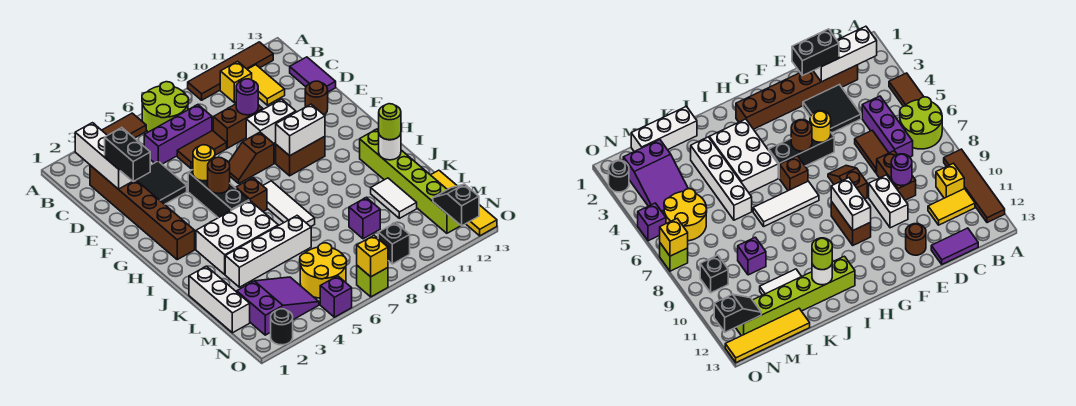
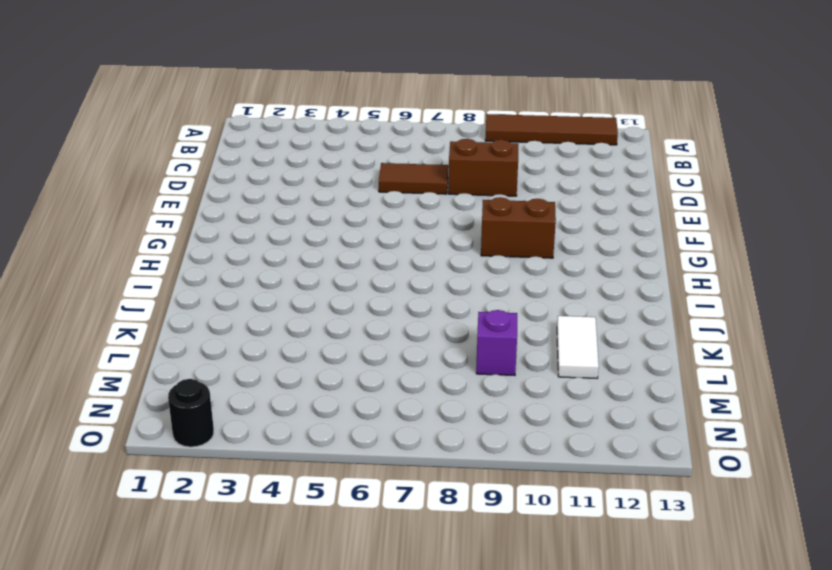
none -> brown tile A4:A5 level 1
none -> lime round brick A6:B7 level 1
none -> yellow brick B10 level 1
none -> yellow tile B11:C11 level 1

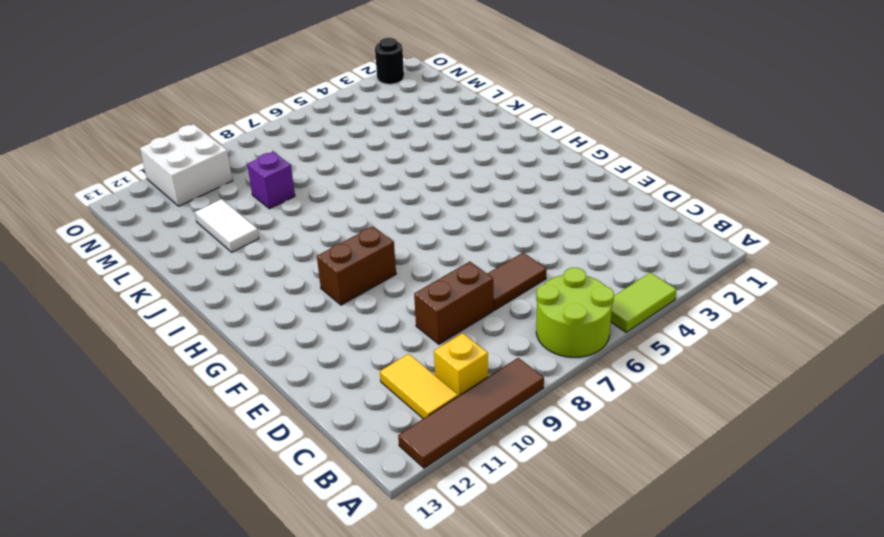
lime tile A4:A5 level 1 -> brown tile A4:A5 level 1
white brick N10:O11 level 1 -> none
none -> brown brick C2:H2 level 1
none -> purple brick C5:C7 level 1
none -> purple tile C13:D13 level 1
none -> black tile D3:E4 level 1

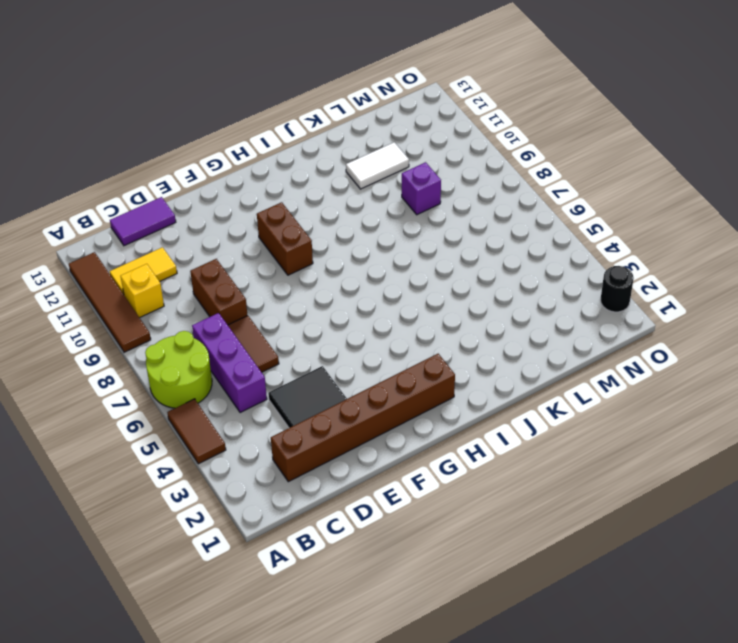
none -> white brick E9:E10 level 1
none -> brown round brick E12 level 1
none -> black brick F5:H5 level 1
none -> brown slope F7:F8 level 1 top 8

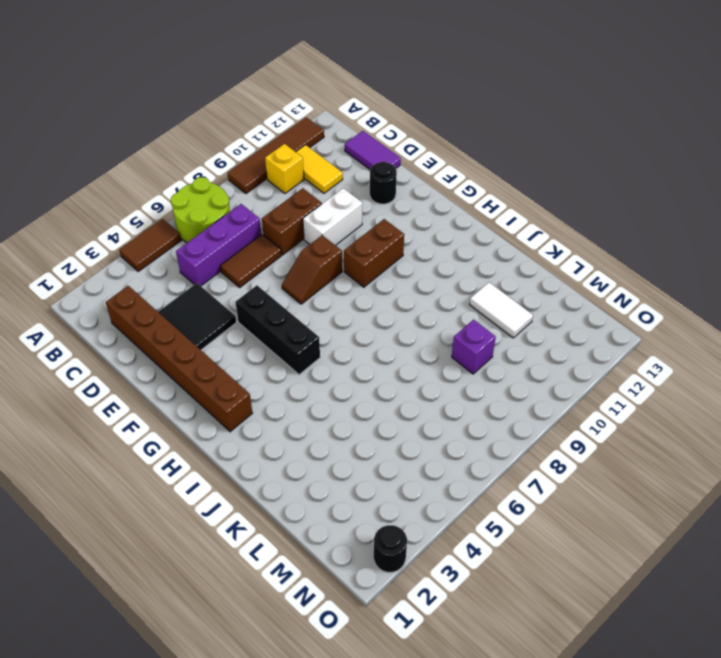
black round brick E12 level 1 -> brown round brick E12 level 1
none -> brown brick H6 level 1
none -> white tile H7:J7 level 1
none -> white brick I3:J5 level 1
none -> lime brick I12:N12 level 1

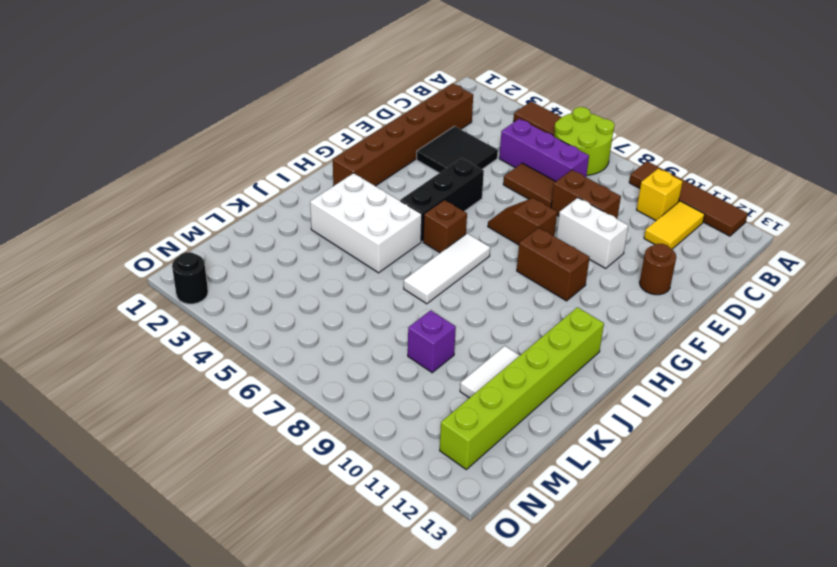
none -> purple tile C13:D13 level 1
none -> white brick K1:M1 level 1
none -> white brick K3:K6 level 1
none -> yellow tile L13:O13 level 1

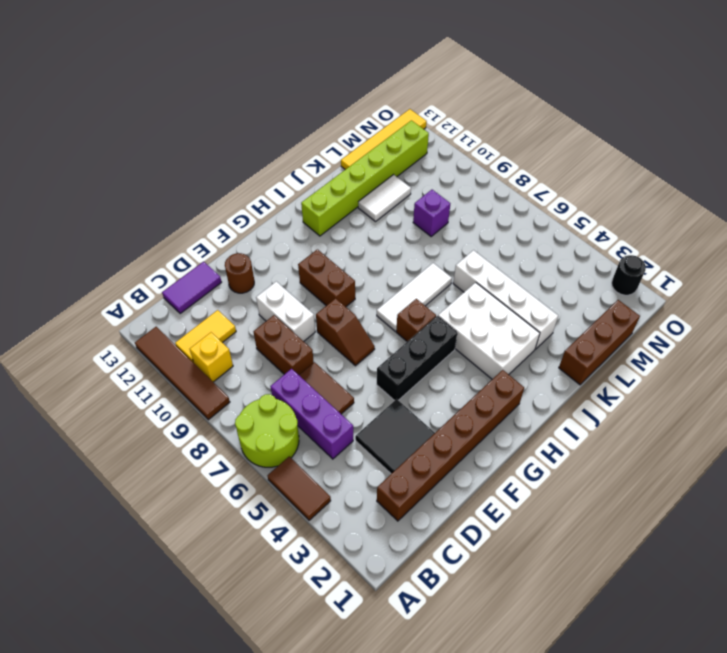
brown brick K1:M1 level 1 -> white brick K1:M1 level 1
none -> purple slope M2:N4 level 1 top 2
none -> yellow round brick M5:N6 level 1
none -> black brick N9 level 1
none -> purple brick O5 level 1

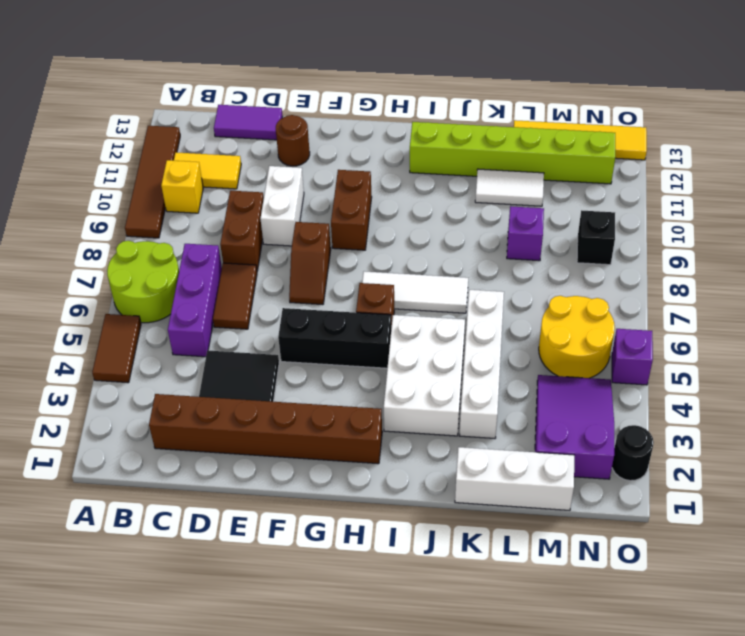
none -> lime brick O7 level 1
none -> white brick B2:D2 level 2
none -> purple round brick D9 level 2
none -> yellow round brick F5 level 2

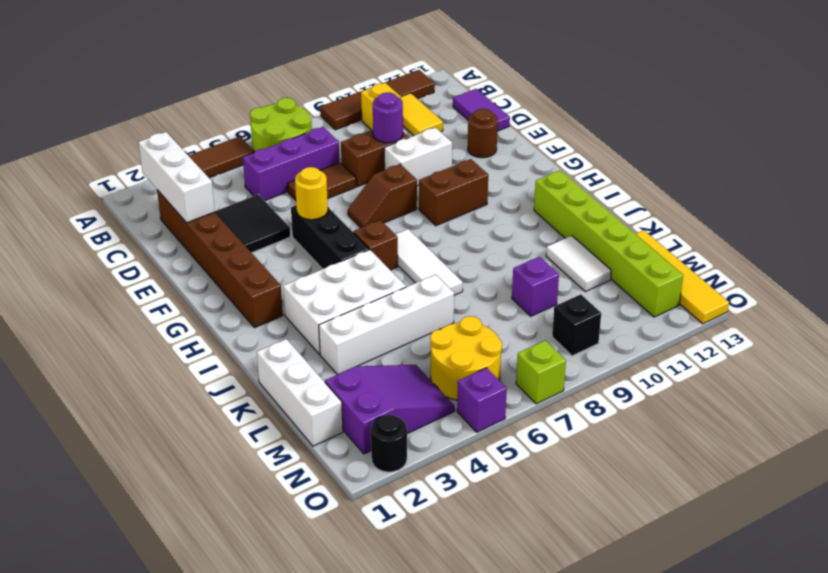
none -> brown round brick G5 level 2
none -> white brick G9:G10 level 2
none -> white round brick J12 level 2
none -> black slope N12:O12 level 2 top O

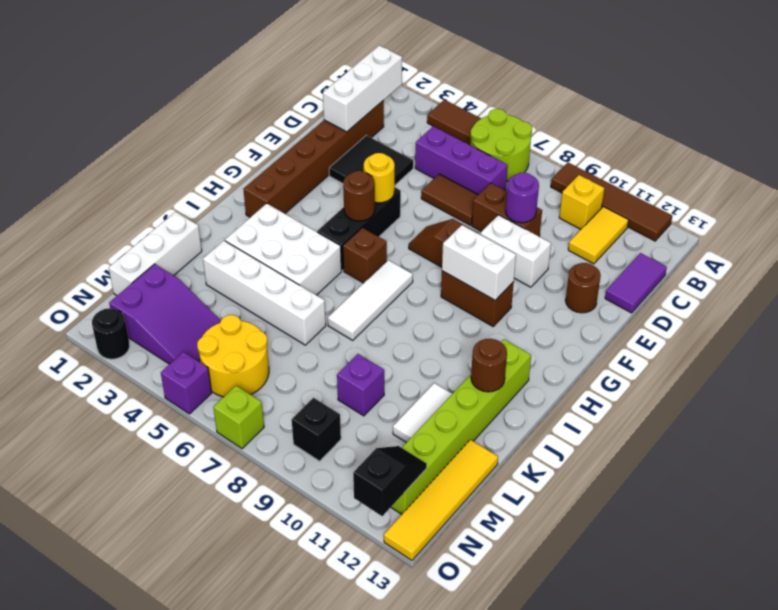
brown round brick J12 level 2 -> white round brick J12 level 2
none -> yellow brick O7 level 2
none -> black brick D2:E2 level 3
none -> lime round brick J12 level 3

